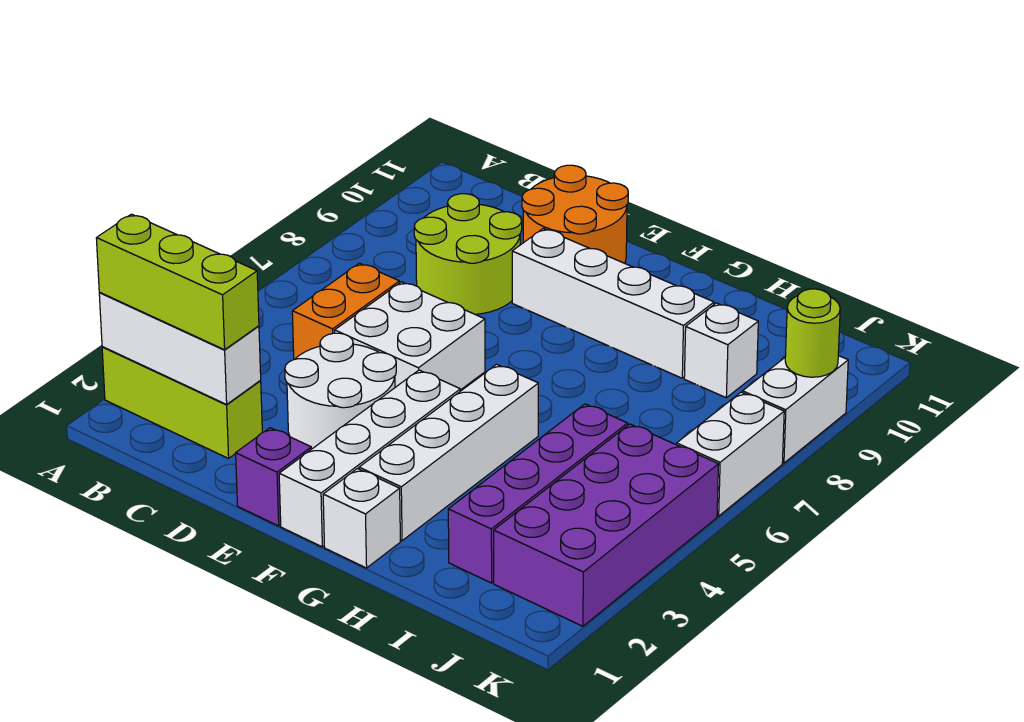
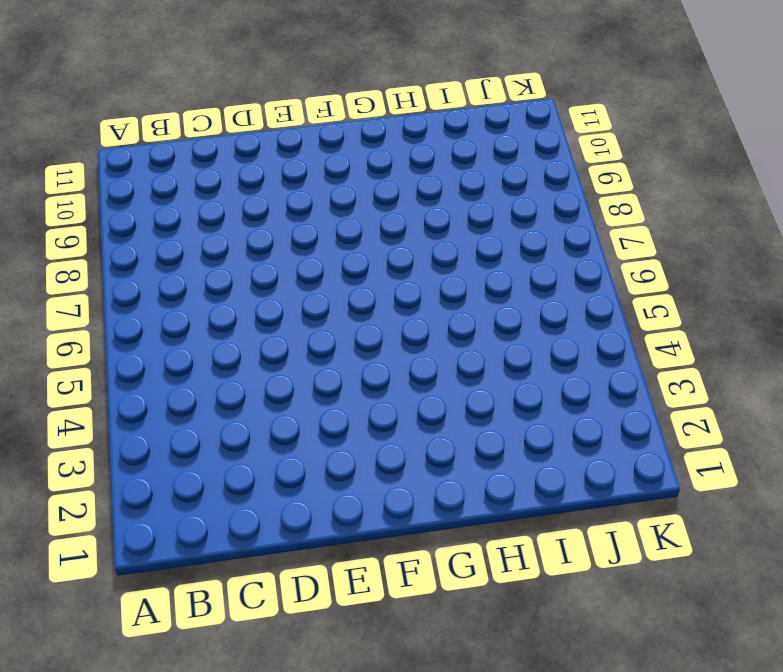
none -> lime brick A2:C2 level 1
none -> orange brick C5:C6 level 1
none -> lime round brick C8:D9 level 1

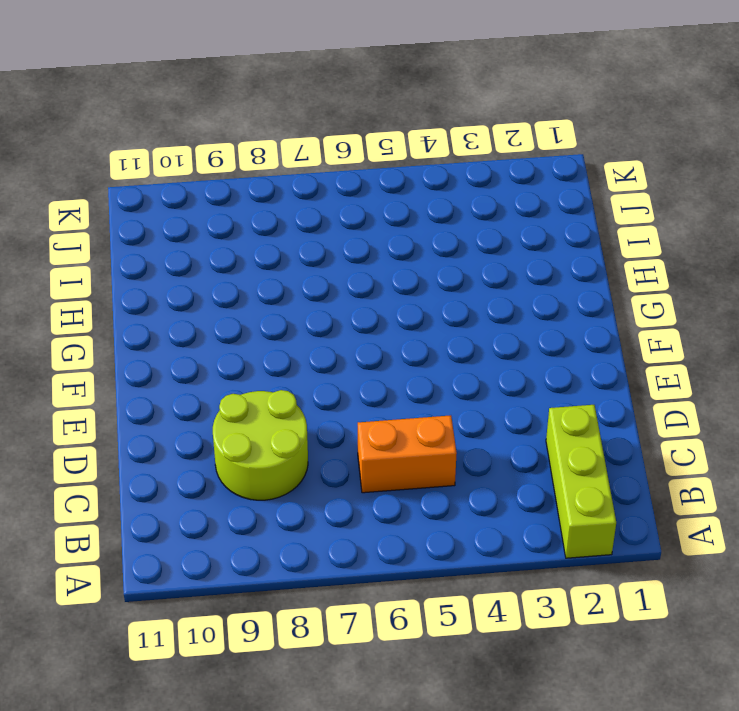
none -> white round brick D3:E4 level 1
none -> white brick D5:E6 level 1
none -> orange round brick D10:E11 level 1

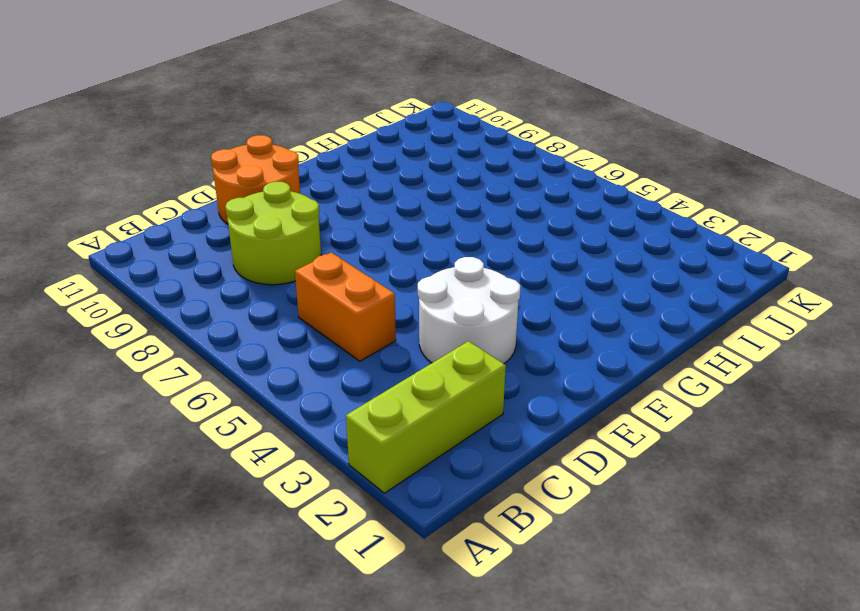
none -> white brick D5:E6 level 1
none -> purple brick E1 level 1
none -> white brick E9:H9 level 1

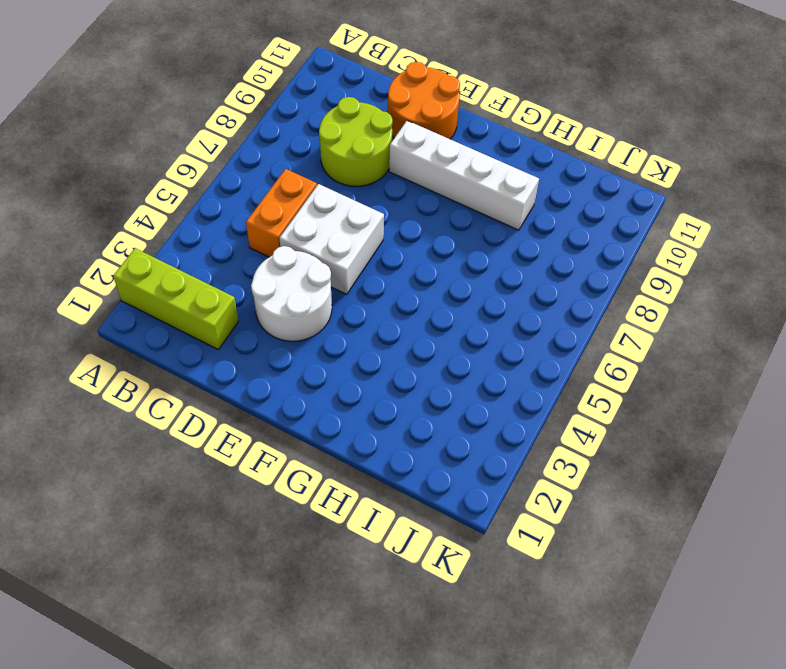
none -> purple brick E1 level 1
none -> white brick F1:F4 level 1
none -> white brick G1 level 1

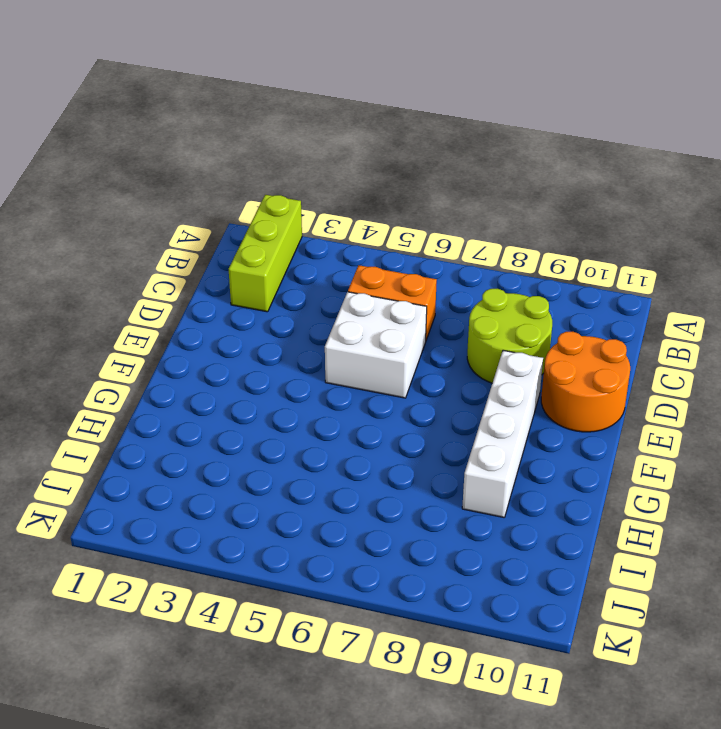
none -> white round brick D3:E4 level 1
none -> purple brick E1 level 1
none -> white brick F1:F4 level 1

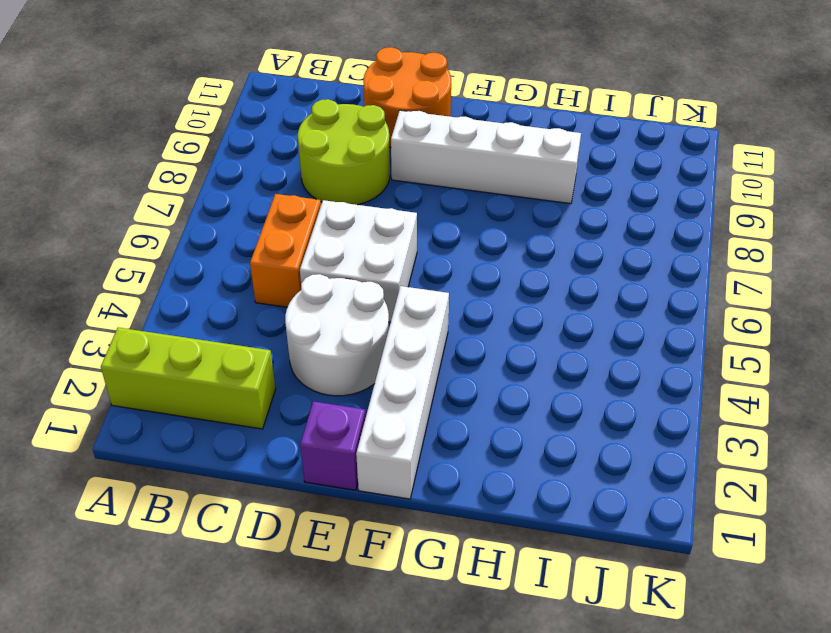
none -> white brick G1 level 1
none -> white brick G2:G5 level 1
none -> purple brick I2:I5 level 1

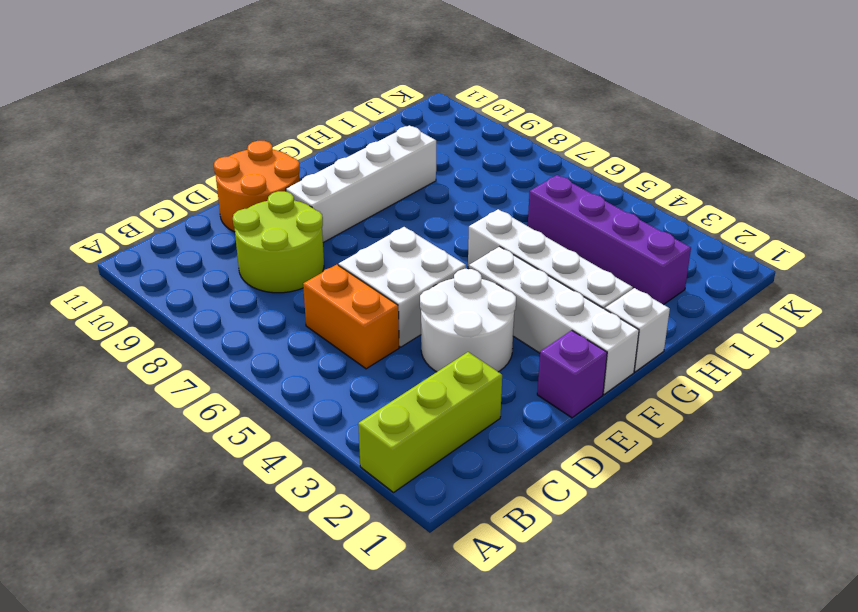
none -> white brick I9 level 1
none -> purple brick J2:K5 level 1
none -> white brick K6:K7 level 1

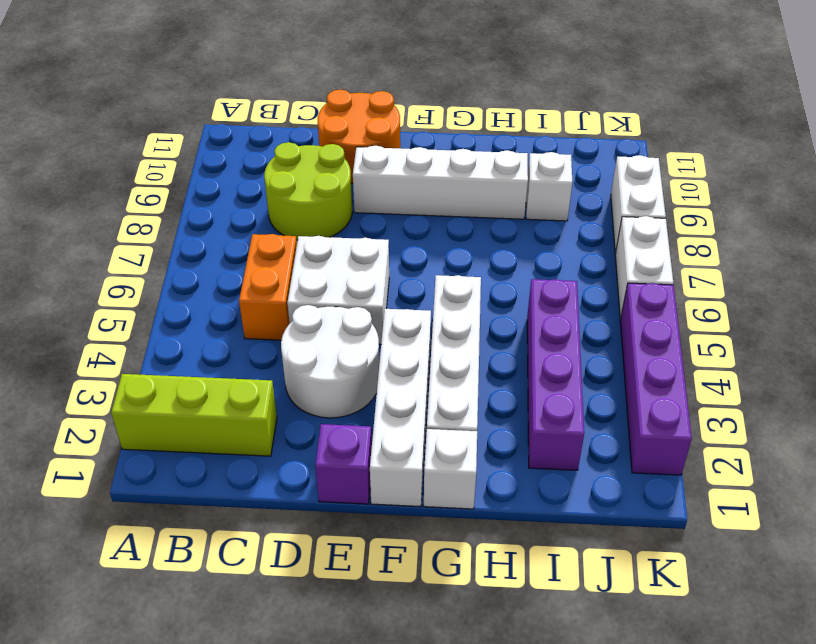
purple brick K2:K5 level 1 -> purple brick J2:K5 level 1
none -> white brick A2:C2 level 2
none -> lime round brick K9 level 2
none -> lime brick A2:C2 level 3

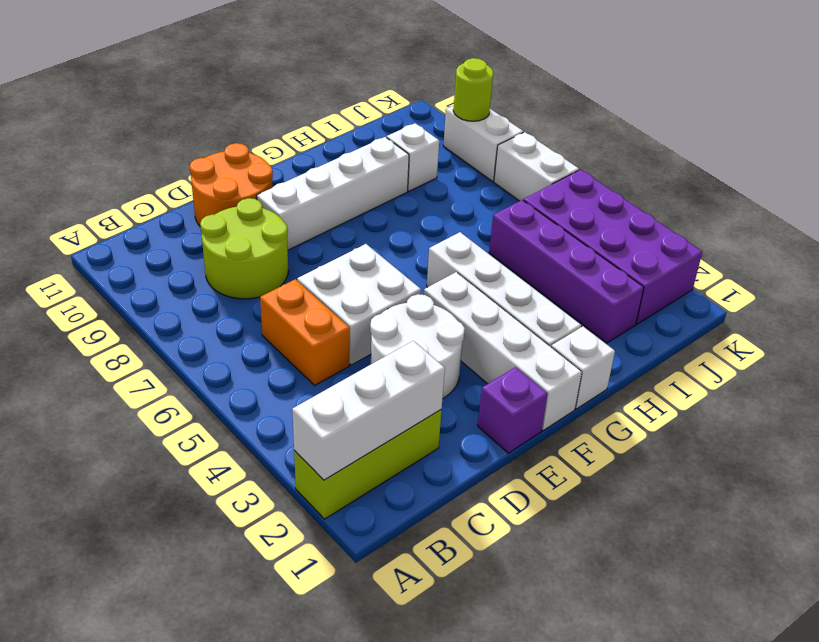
none -> lime brick A2:C2 level 3

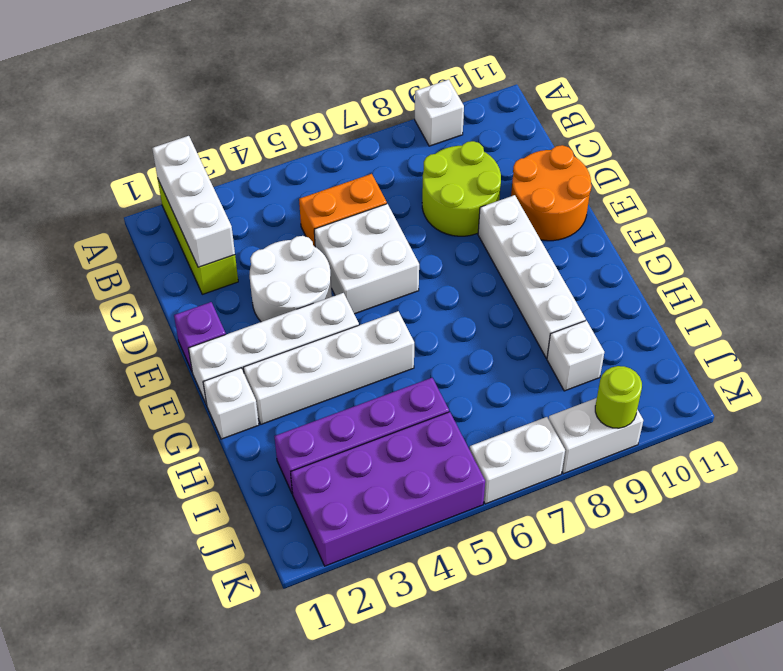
white brick A9 level 1 -> none
none -> lime brick A2:C2 level 3

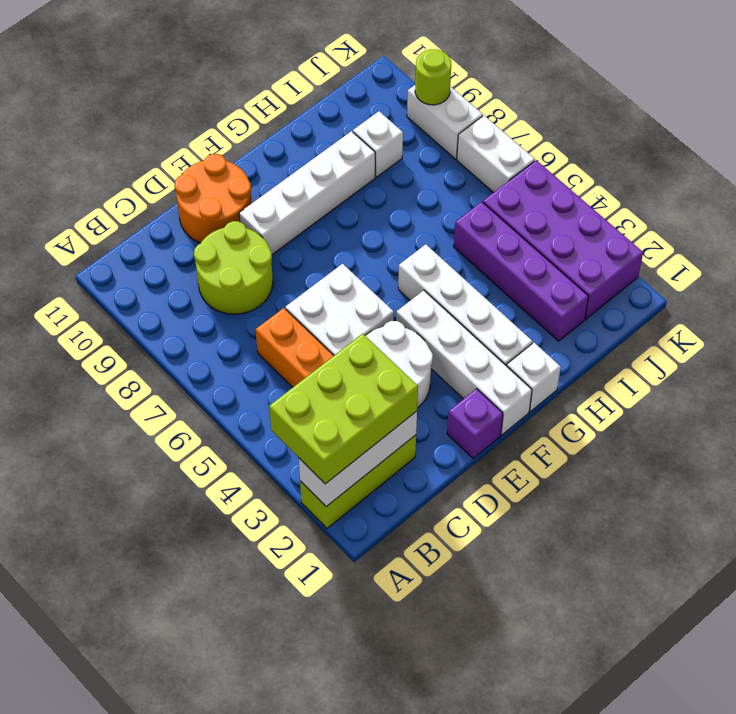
lime brick A2:C3 level 3 -> lime brick A2:C2 level 3

